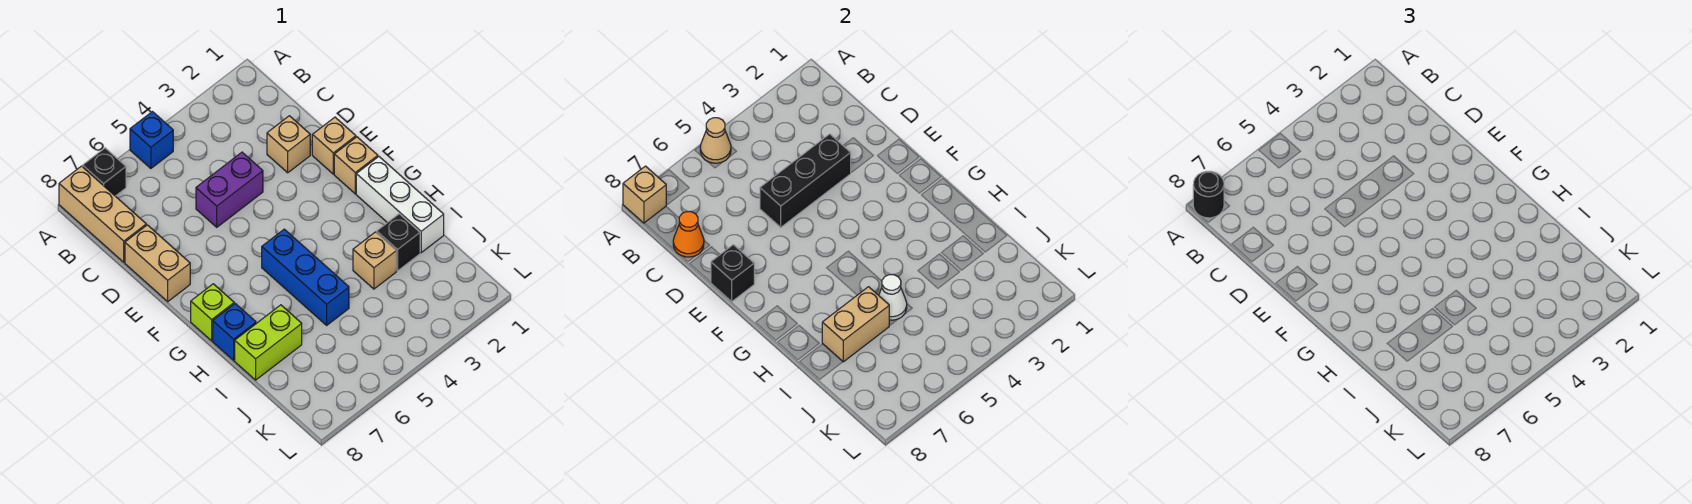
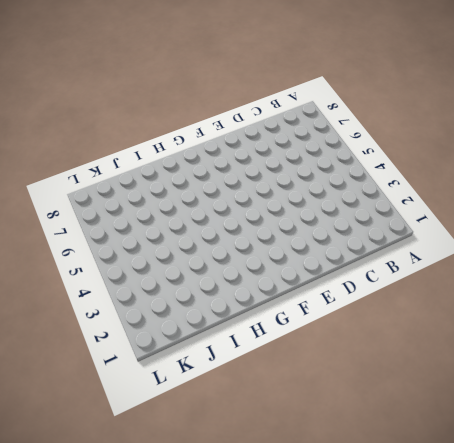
none -> blue brick A5 level 1
none -> black brick A7 level 1
none -> tan brick A8:C8 level 1

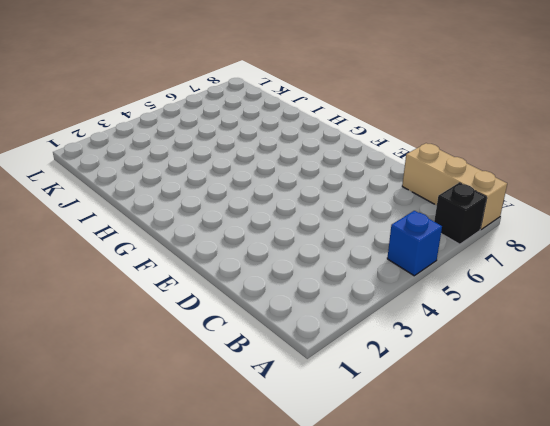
none -> tan brick D2 level 1
none -> purple brick D4:D5 level 1
none -> tan brick D8:E8 level 1

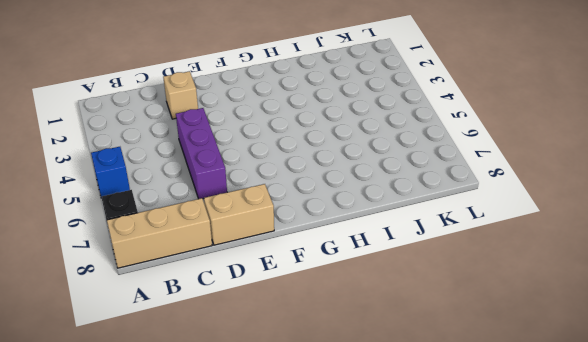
purple brick D4:D6 level 1 -> purple brick D4:D5 level 1
none -> tan brick E1 level 1
none -> tan brick F1 level 1
none -> white brick G1:I1 level 1

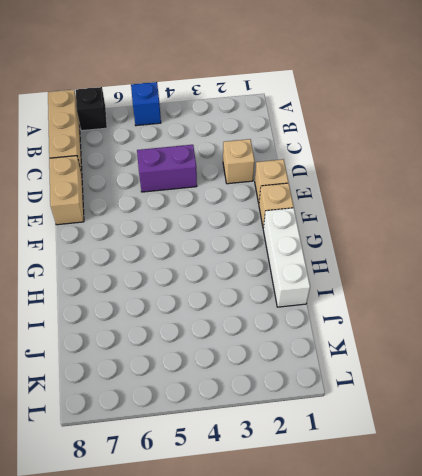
none -> blue brick G5:I5 level 1
none -> lime brick G8 level 1
none -> blue brick H8 level 1

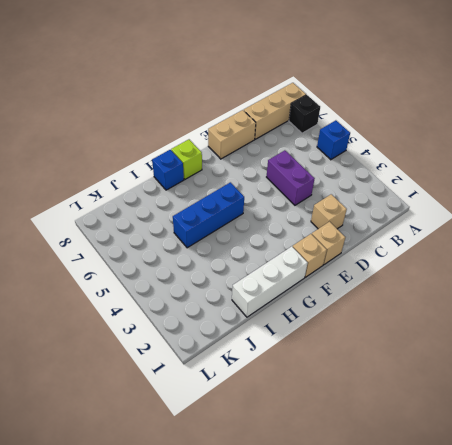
none -> black brick I2 level 1
none -> tan brick I3 level 1
none -> lime brick I7:I8 level 1

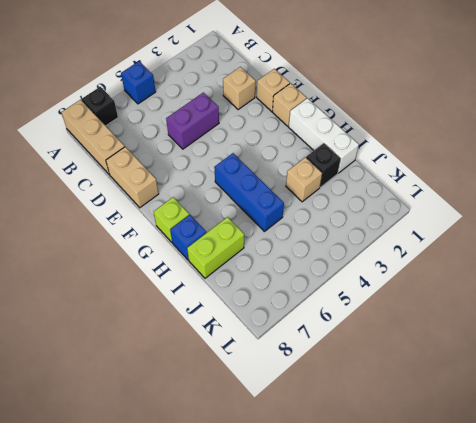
none -> tan cone A5 level 2
none -> tan brick A8 level 2
none -> orange cone C8 level 2

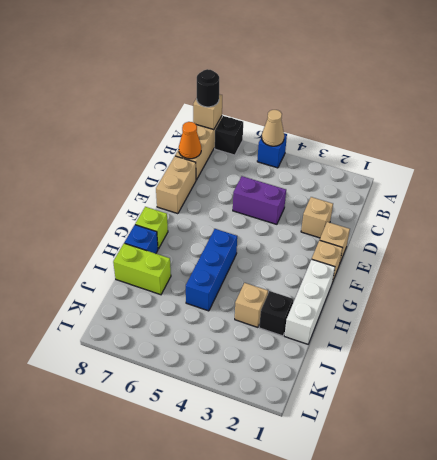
none -> black brick D3:D5 level 2
none -> black brick E8 level 2
none -> white cone I5 level 2

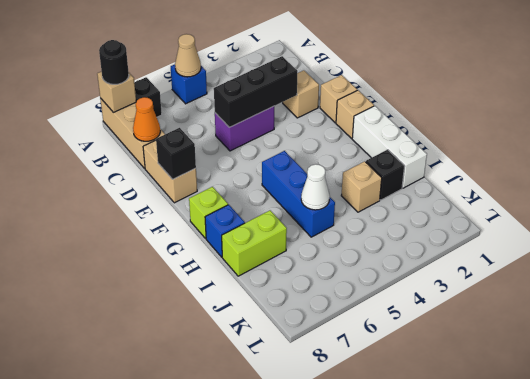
none -> tan brick I6:I7 level 2

